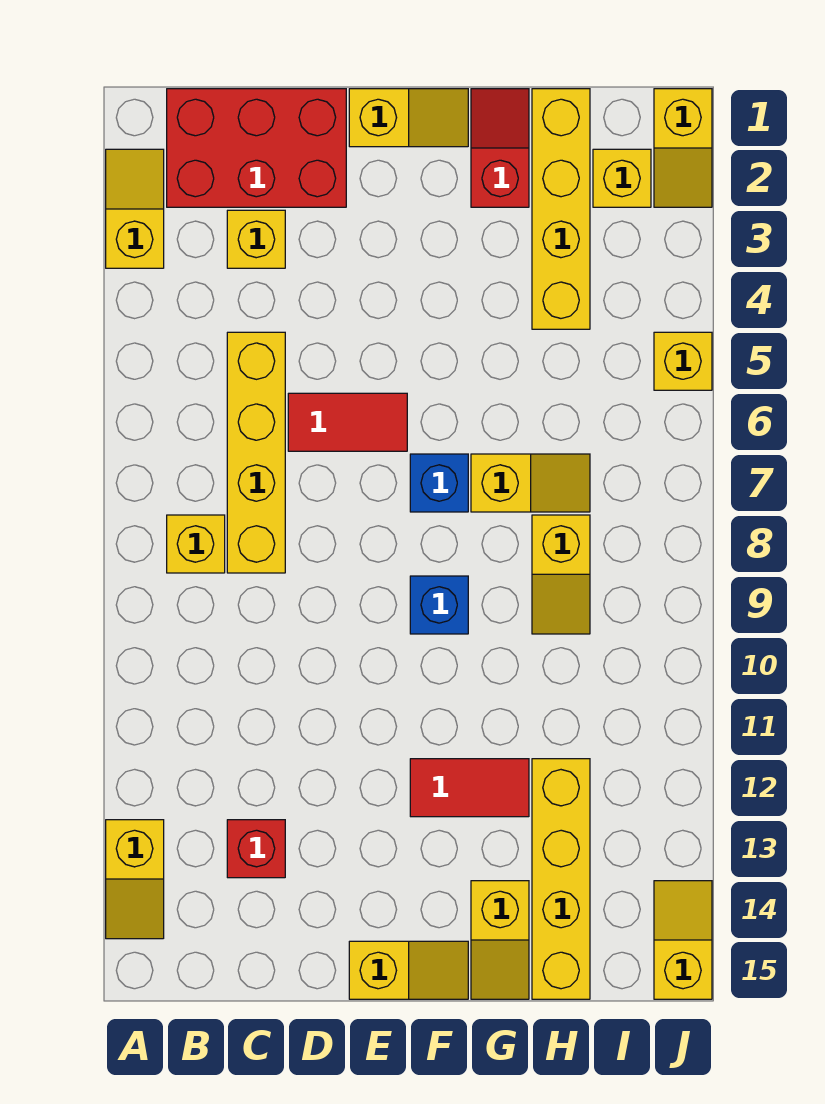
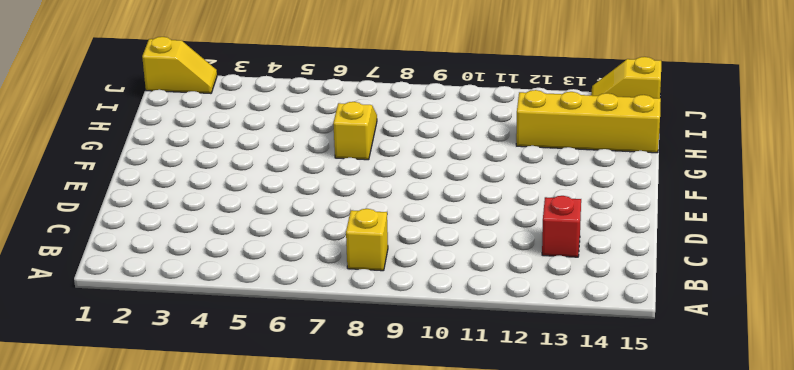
none -> yellow slope A2:A3 level 1 top 3
none -> yellow slope A13:A14 level 1 top 13
none -> red brick B1:D2 level 1

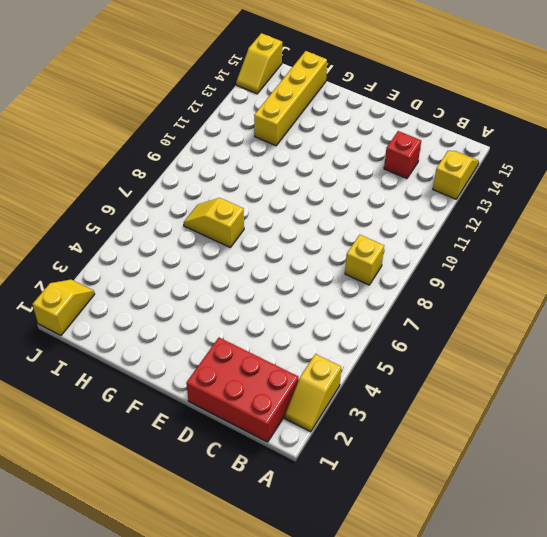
none -> yellow brick C3 level 1
none -> yellow brick C5:C8 level 1
none -> red tile D6:E6 level 1

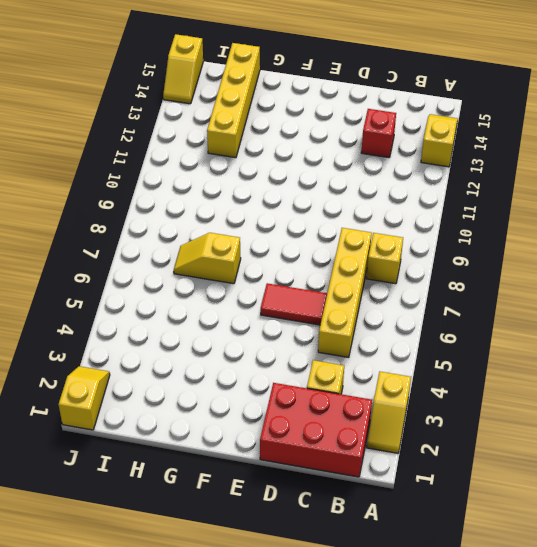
none -> yellow slope E1:F1 level 1 top E
none -> yellow slope E15:F15 level 1 top E
none -> blue brick F7 level 1

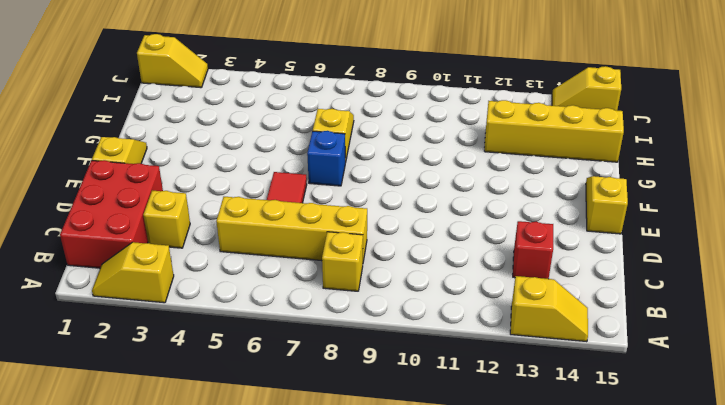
none -> blue brick F9 level 1
none -> red tile F12:G12 level 1
none -> red slope G1:G2 level 1 top 2

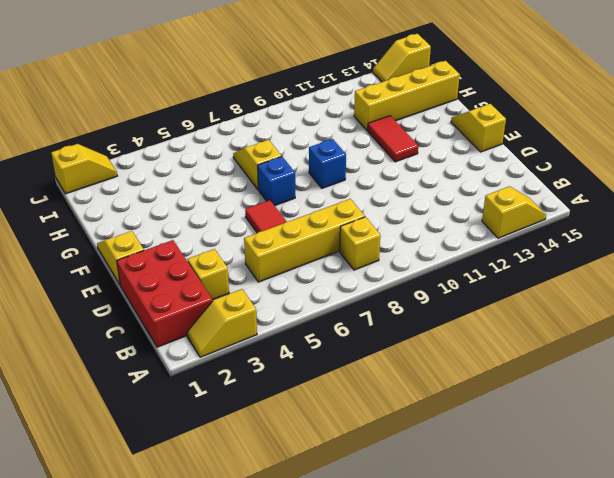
none -> red brick C13 level 1
none -> red slope G1:G2 level 1 top 2
none -> yellow slope G14:G15 level 1 top 14

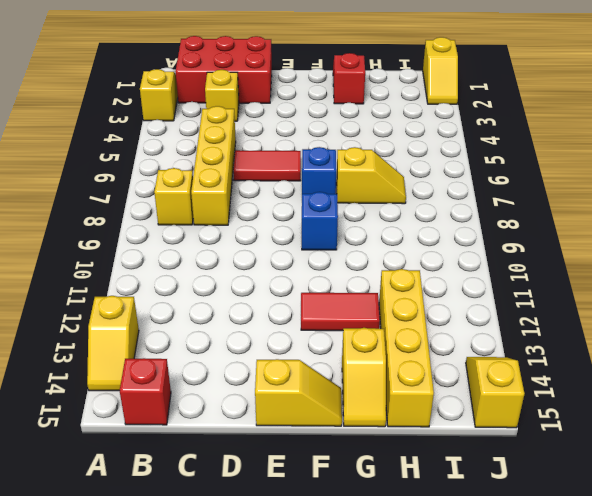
red brick B15 level 1 -> red brick C13 level 1
none -> yellow slope E1:F1 level 1 top E
none -> yellow brick H1:H4 level 1
none -> yellow slope H8:H9 level 1 top 8

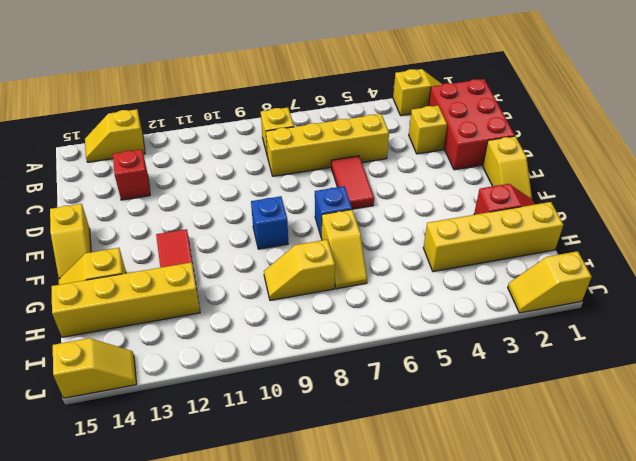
none -> yellow brick I2 level 1
none -> yellow brick J5 level 1

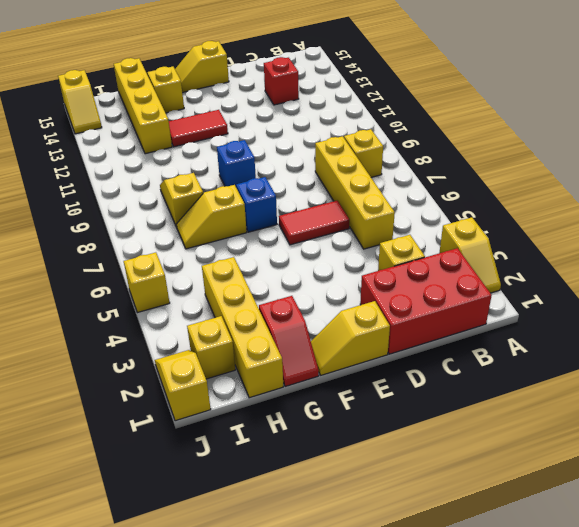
none -> yellow slope A13:A14 level 1 top 13

